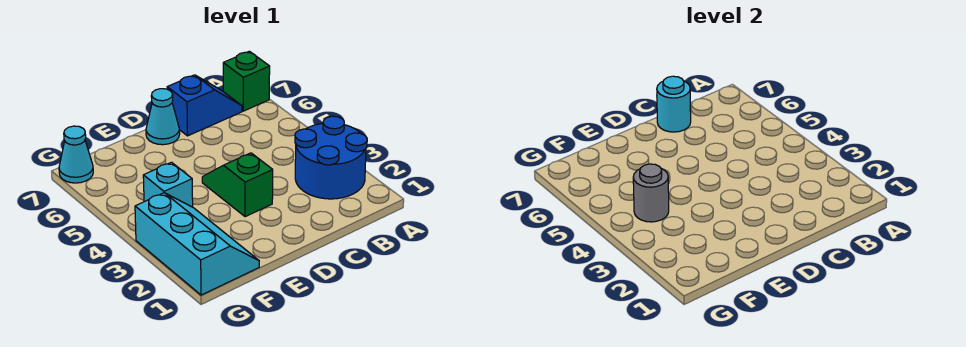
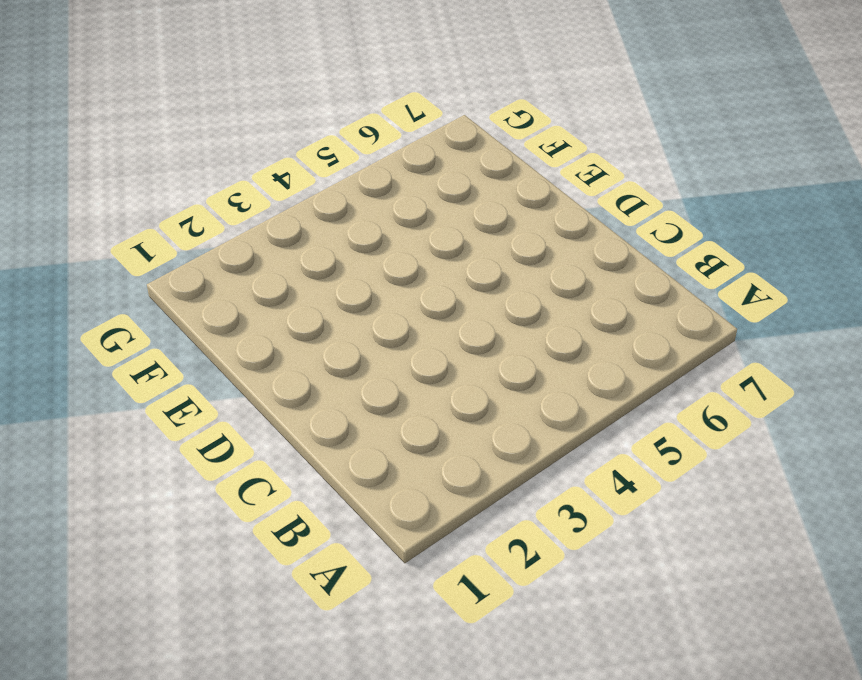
none -> blue round brick A2:B3 level 1
none -> green brick A7 level 1

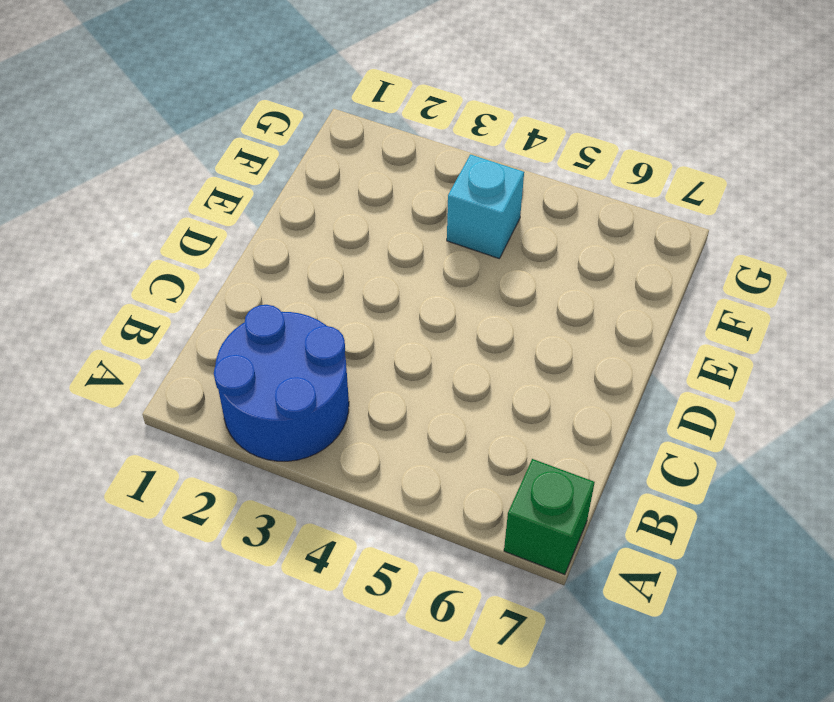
none -> blue slope B7:C7 level 1 top C
none -> green slope D3:D4 level 1 top 3

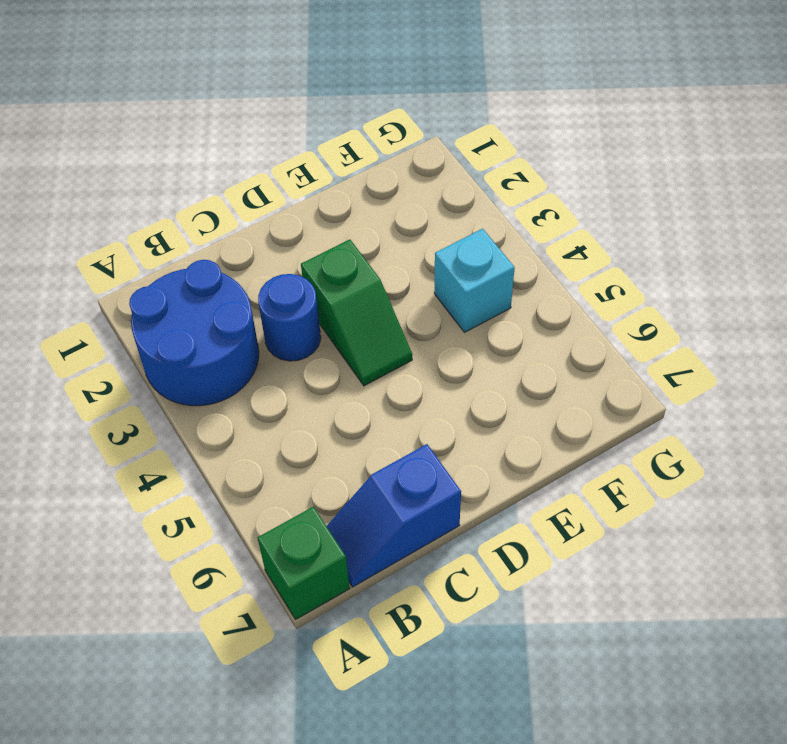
blue round brick C3 level 1 -> none
none -> cyan cone D7 level 1
none -> cyan slope F1:G3 level 1 top G

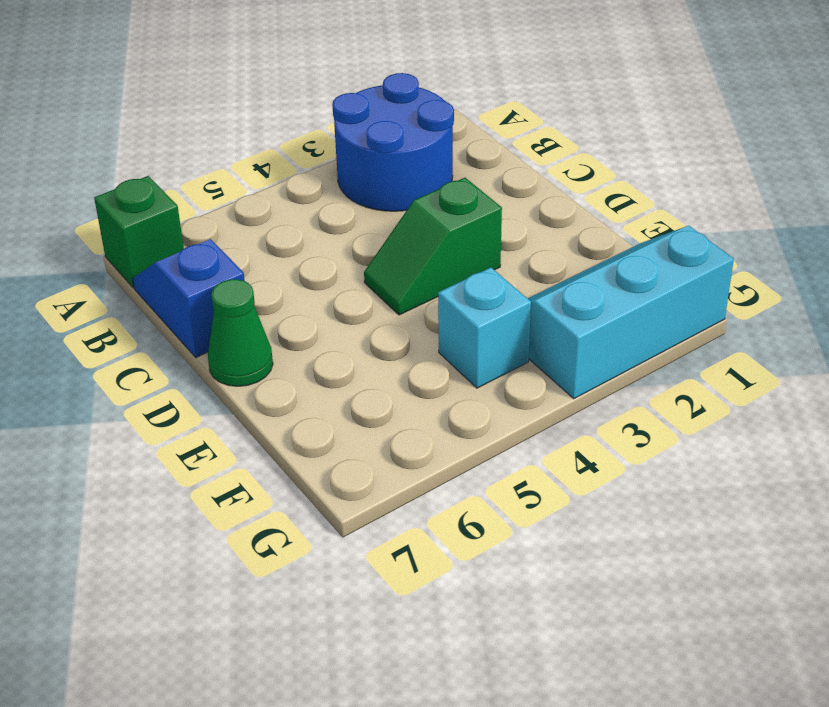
green cone D7 level 1 -> cyan cone D7 level 1
none -> cyan cone G7 level 1
none -> cyan round brick C7 level 2

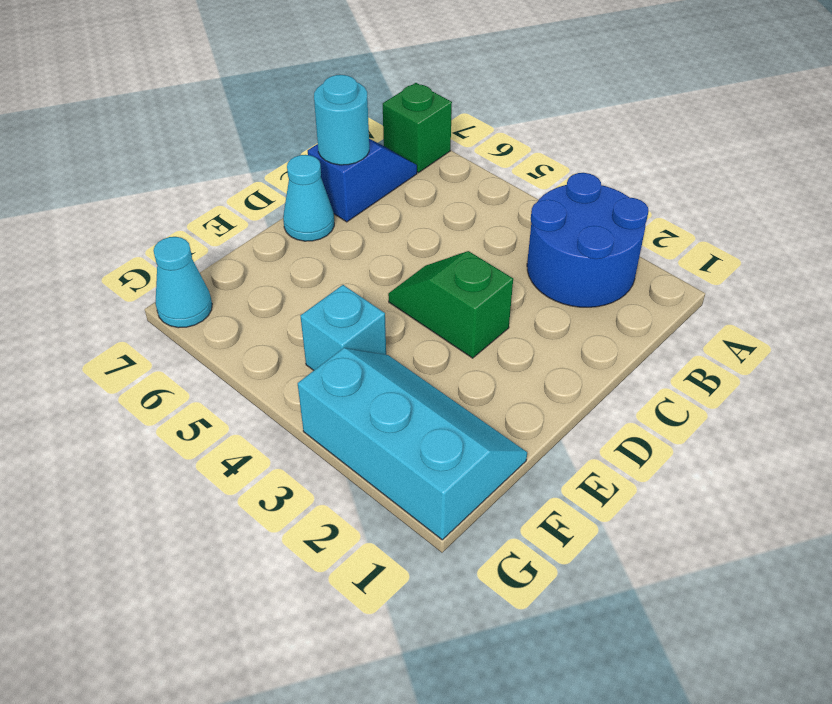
none -> grey round brick F4 level 2

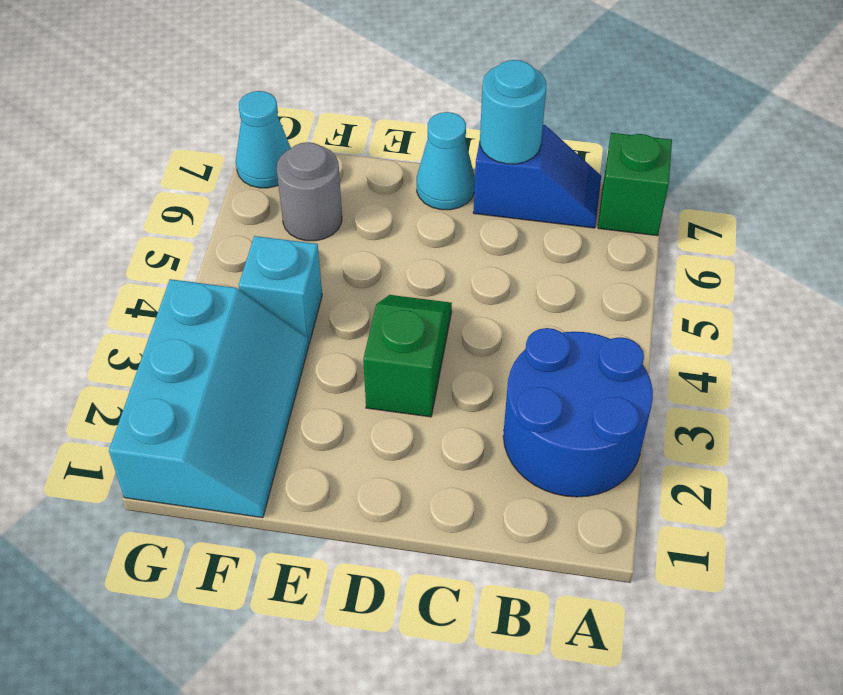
grey round brick F6 level 1 -> grey round brick F4 level 2

